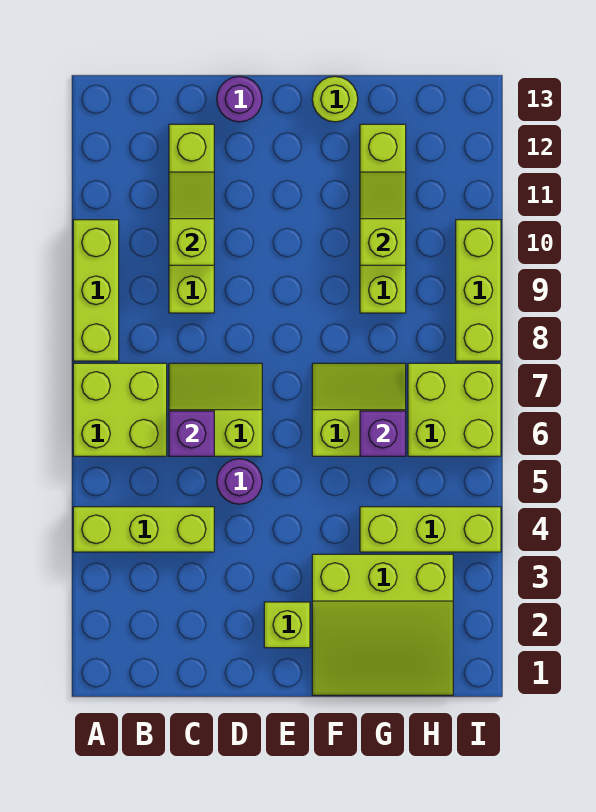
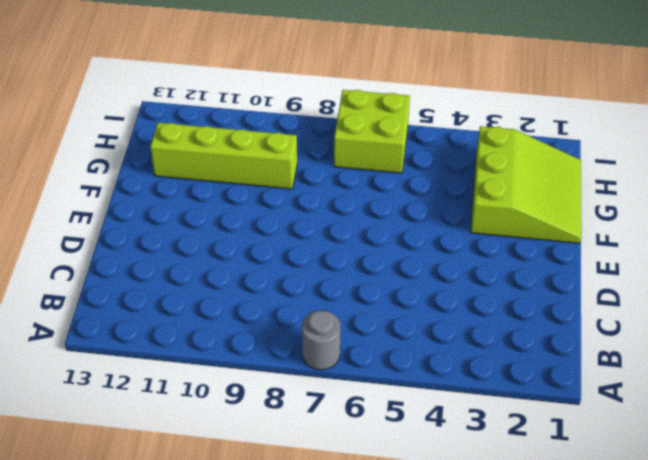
grey round brick A7 level 1 -> lime brick A6:B7 level 1
none -> lime brick A4:C4 level 1
none -> lime brick A8:A10 level 1
none -> lime slope C6:D7 level 1 top 6

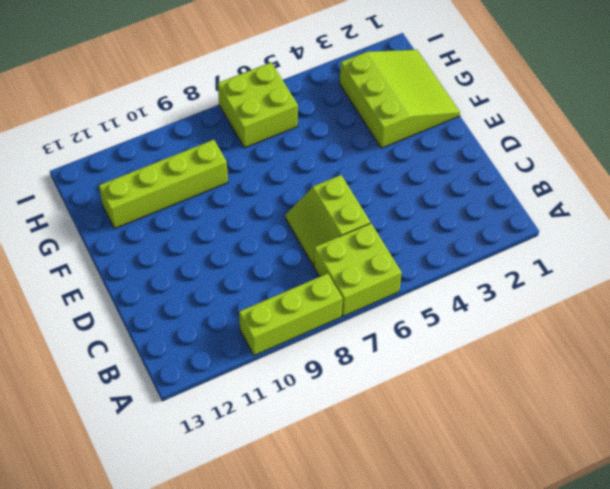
none -> lime brick A4:C4 level 1
none -> lime brick C9:C12 level 1
none -> purple round brick D5 level 1

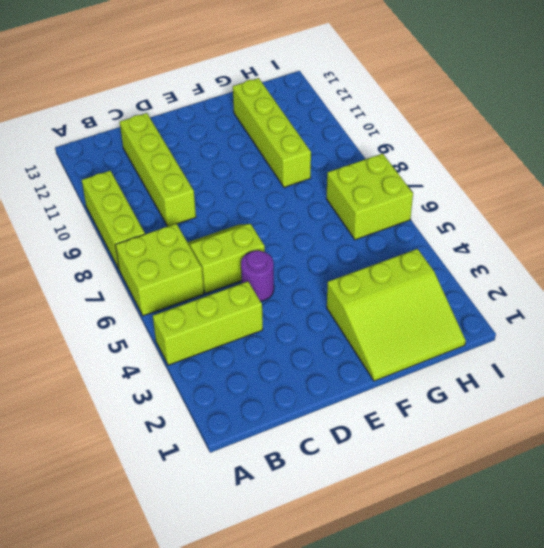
none -> purple round brick D13 level 1
none -> lime brick E2 level 1
none -> lime slope F6:G7 level 1 top 6

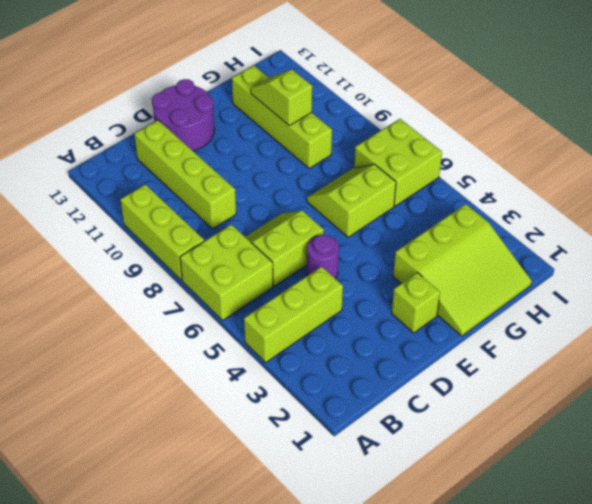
purple round brick D12:E13 level 1 -> purple round brick D13 level 1
none -> lime round brick F13 level 1
none -> lime brick G4:I4 level 1
none -> lime brick I8:I10 level 1

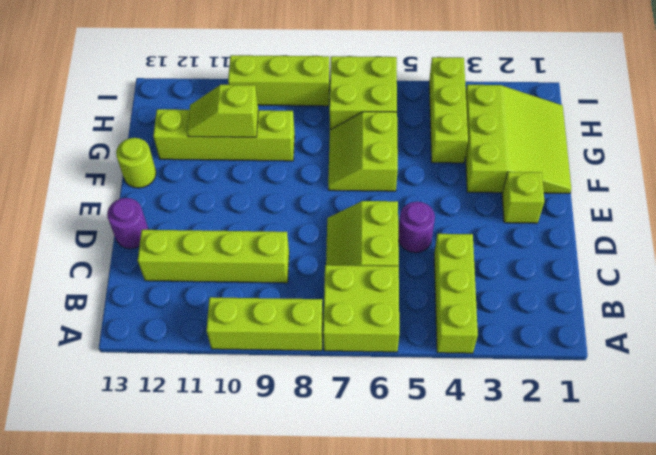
none -> purple brick C6 level 2
none -> lime slope C10:C11 level 2 top 10
none -> purple brick G6 level 2

